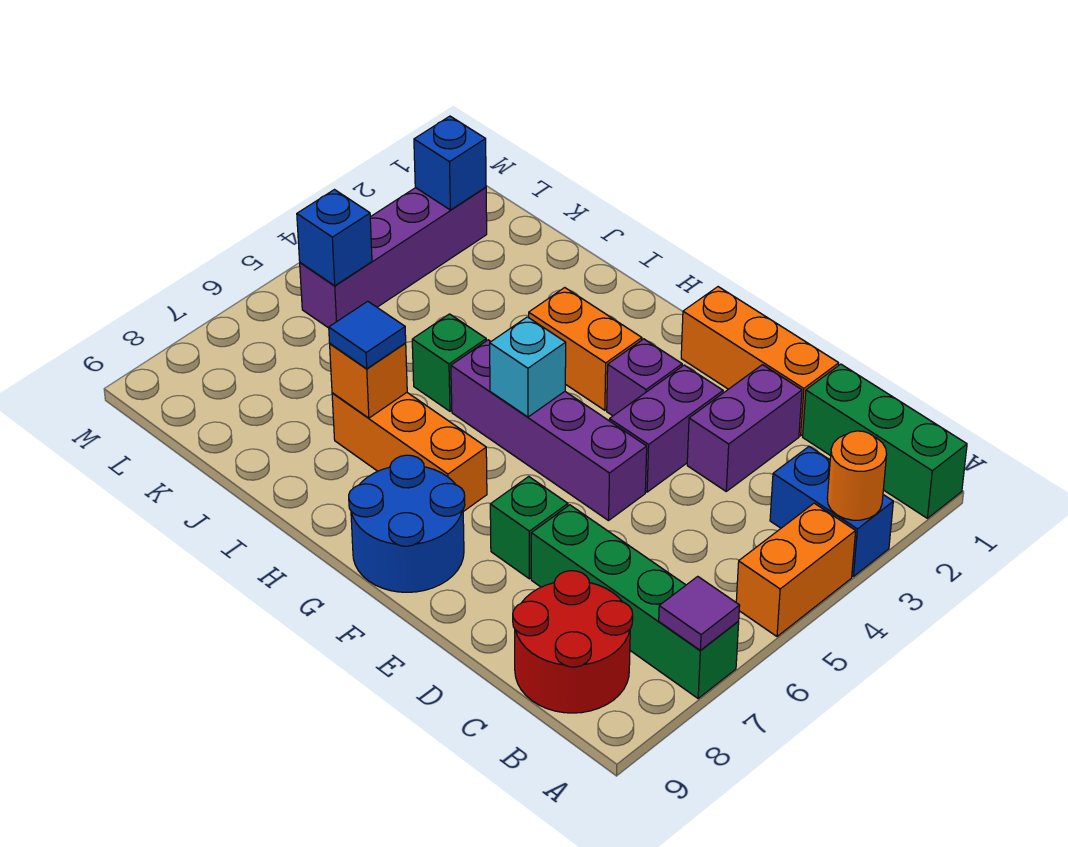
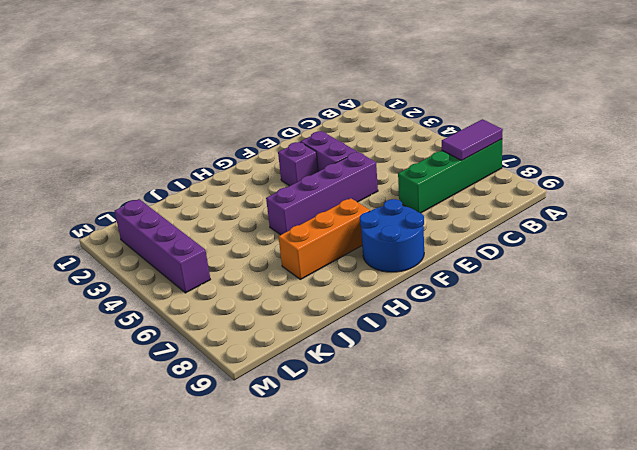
purple tile A7:B7 level 2 -> purple tile A7 level 2
none -> green brick A1:C1 level 1
none -> blue brick A3:B3 level 1
none -> orange brick A4:A5 level 1

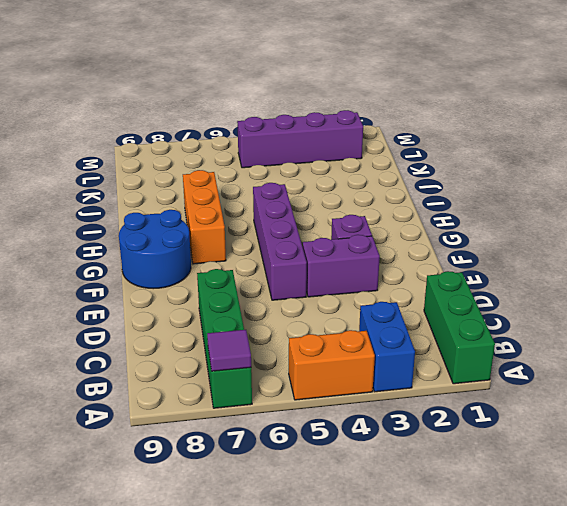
none -> red round brick B8:C9 level 1
none -> orange brick D1:F1 level 1
none -> purple brick D2:D3 level 1

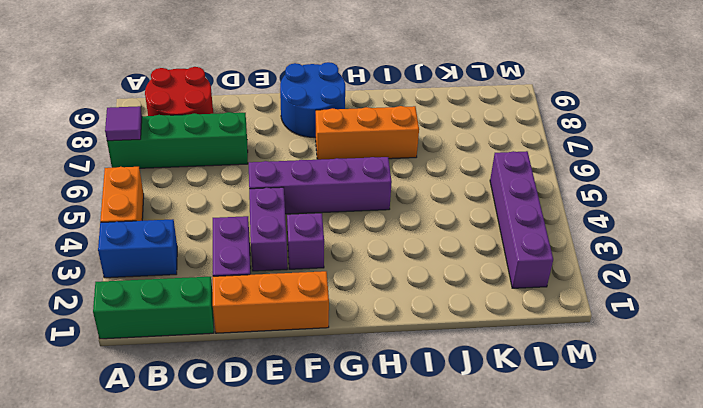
none -> green brick E7 level 1
none -> orange brick G3:H3 level 1
none -> green brick I5 level 1

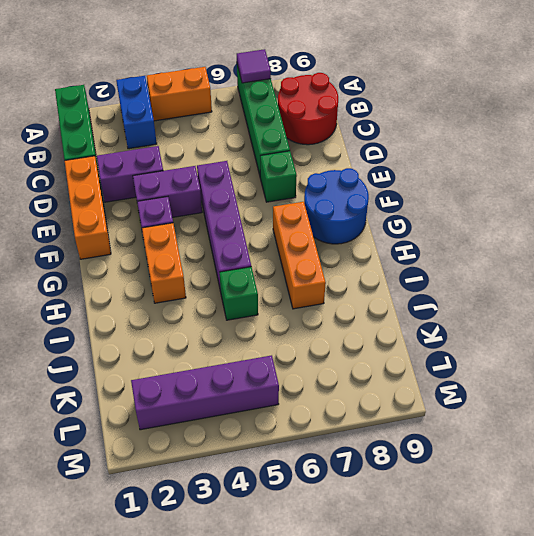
none -> orange round brick A3 level 2
none -> cyan brick G5 level 2
none -> orange brick I7 level 2

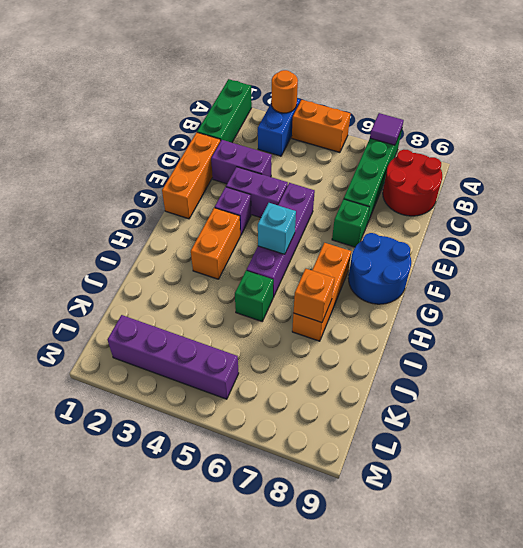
none -> blue brick L2 level 2
none -> blue brick L5 level 2
none -> blue tile I7 level 3

